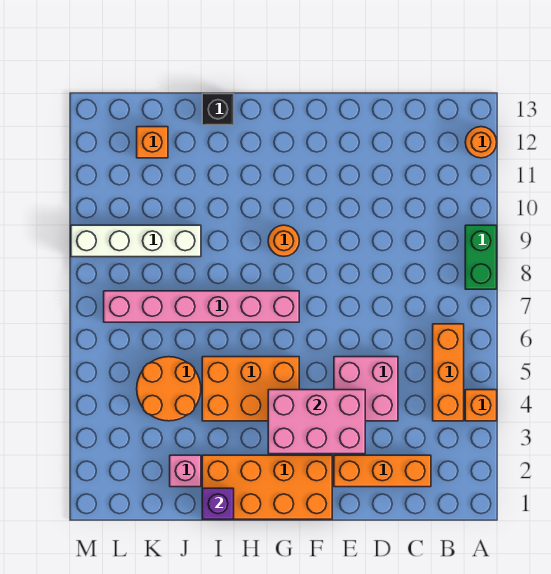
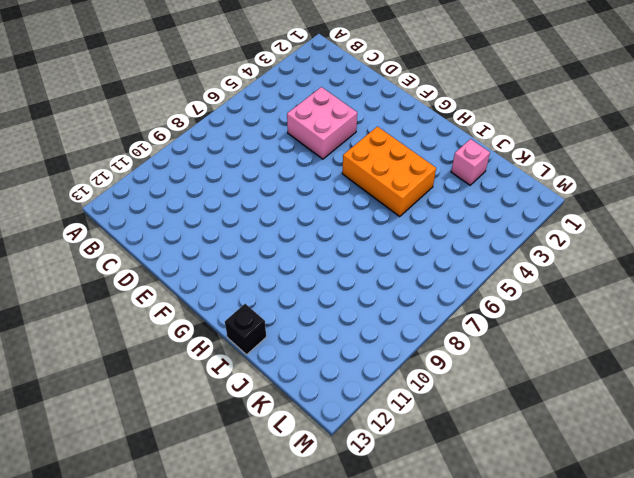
none -> orange brick A4 level 1
none -> green brick A8:A9 level 1
none -> orange round brick A12 level 1

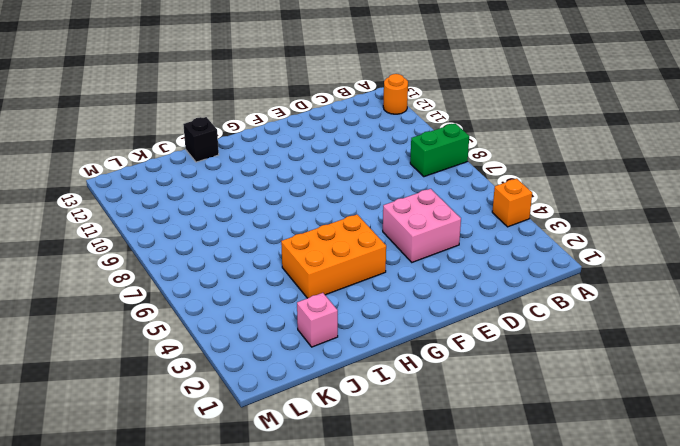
green brick A8:B8 level 1 -> green brick A8:A9 level 1
none -> orange brick B4:B6 level 1
none -> orange brick C2:E2 level 1
none -> orange brick F1:I2 level 1

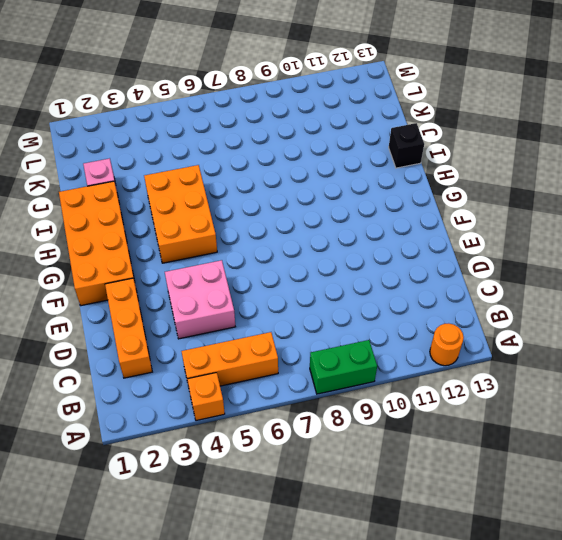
none -> pink brick G7:L7 level 1
none -> orange round brick G9 level 1
none -> orange round brick J4:K5 level 1

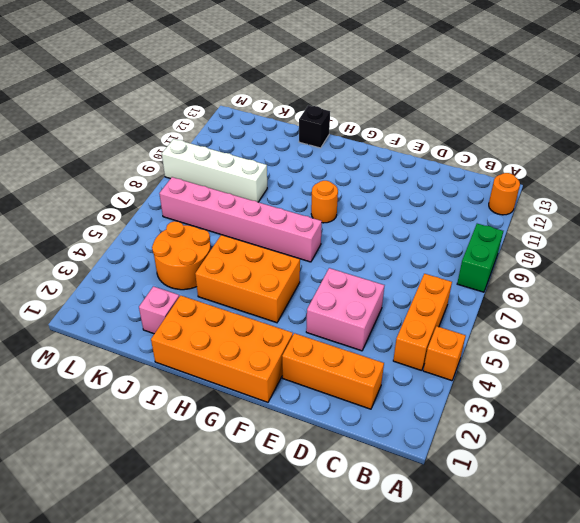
none -> orange brick K12 level 1
none -> pink brick E3:G4 level 2
none -> purple brick I1 level 2

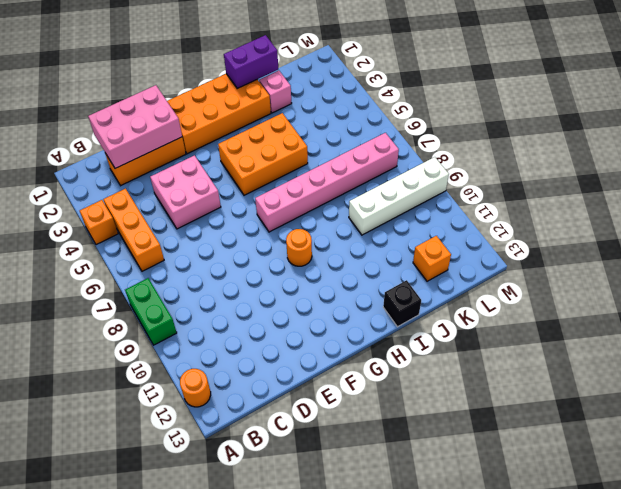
pink brick C1:E2 level 2 -> pink brick E3:G4 level 2
purple brick I1:J1 level 2 -> purple brick I1 level 2
none -> orange round brick J4:K5 level 1

